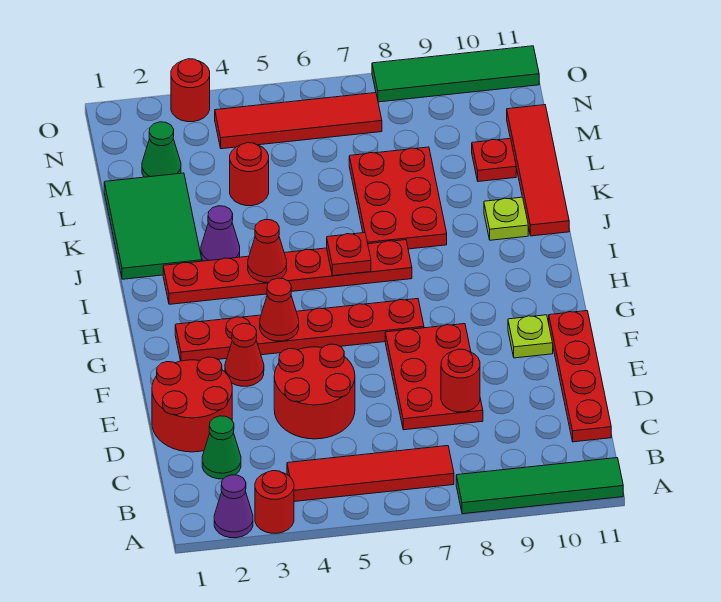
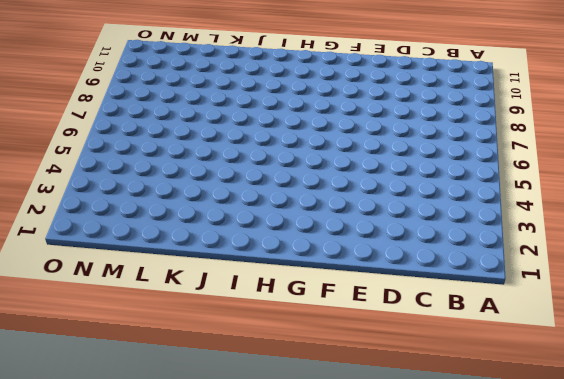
none -> purple cone A2 level 1
none -> red round brick A3 level 1
none -> green tile A8:A11 level 1

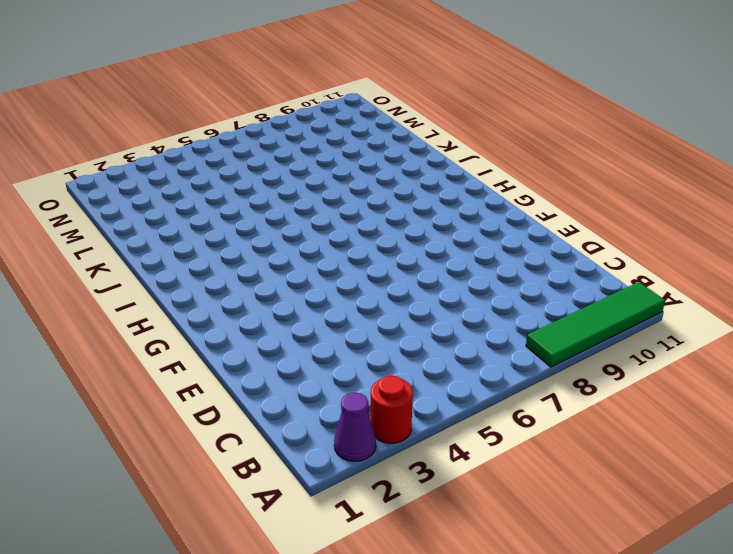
none -> red tile B4:B7 level 1
none -> green cone C2 level 1
none -> red plate C11:F11 level 1

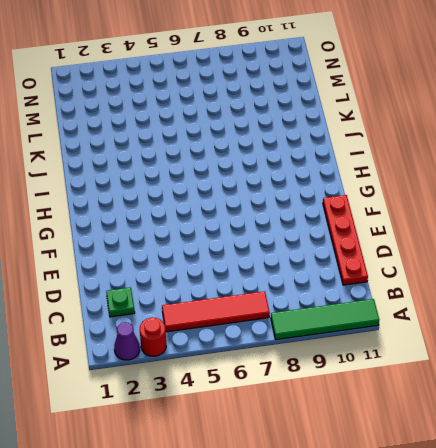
green plate C2 level 1 -> green cone C2 level 1
none -> red round brick D1:E2 level 1
none -> red round brick D4:E5 level 1
none -> red plate D7:F8 level 1

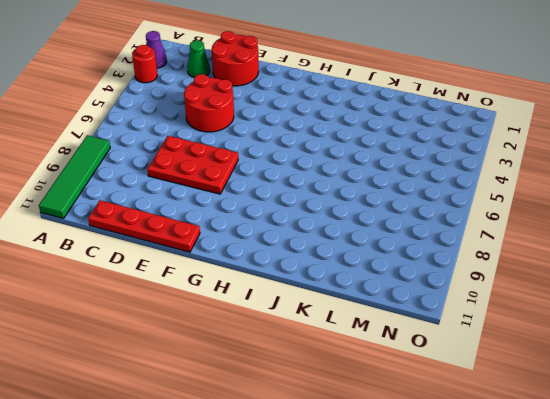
none -> red tile B4:B7 level 1
none -> red cone F3 level 1
none -> lime plate F10 level 1

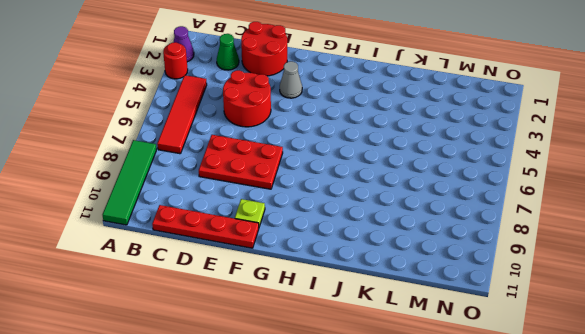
grey cone F3 level 1 -> red cone F3 level 1
none -> red plate G2:G7 level 1
none -> red plate I2:I7 level 1
none -> green tile J1:L2 level 1

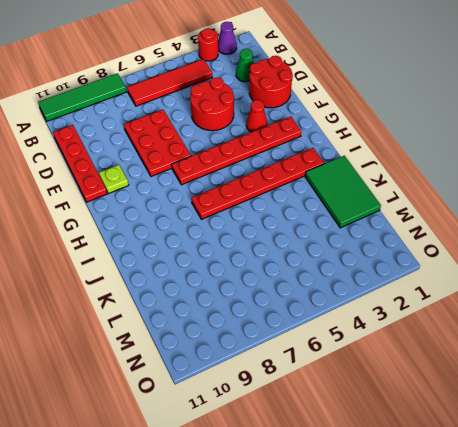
none -> purple cone J3 level 1
none -> red plate J7:L8 level 1
none -> lime plate J10 level 1

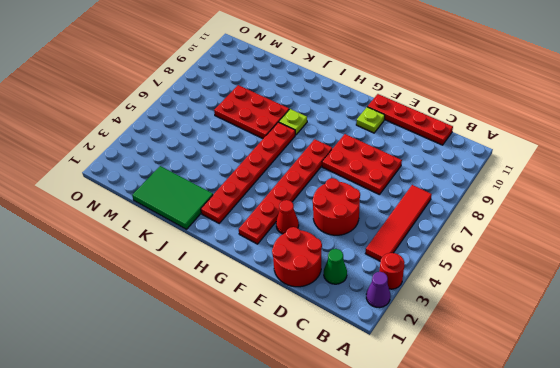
lime plate I8 level 1 -> lime plate J10 level 1
none -> green tile A8:A11 level 1
none -> purple cone J3 level 1
none -> red tile J11:M11 level 1

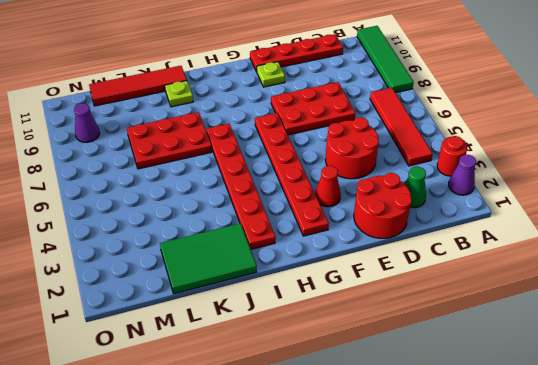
purple cone N9 level 1 -> purple cone J3 level 1
none -> red round brick L4 level 1
none -> red plate L10 level 1
none -> green cone M2 level 1

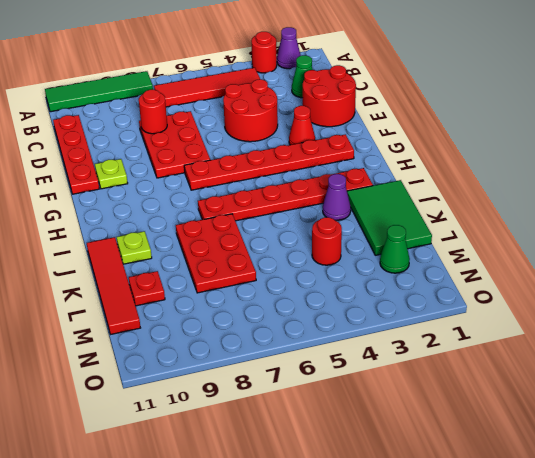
none -> red tile N4:N7 level 1
none -> red round brick O3 level 1
none -> green tile O8:O11 level 1

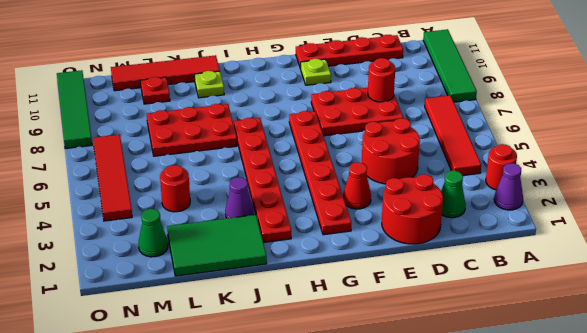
none -> red round brick O3 level 1
none -> red cone G4 level 2
none -> red cone I4 level 2

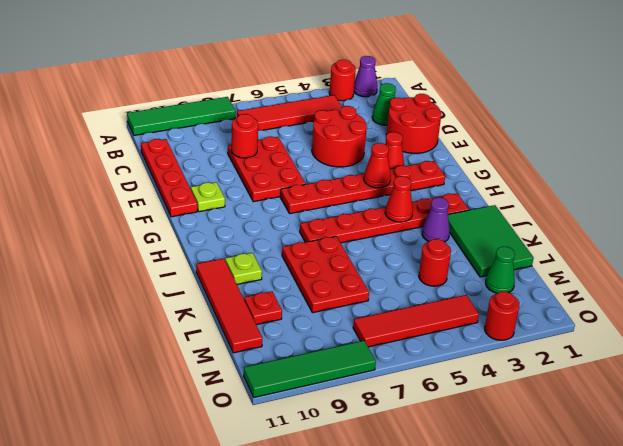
none -> red plate I6 level 2

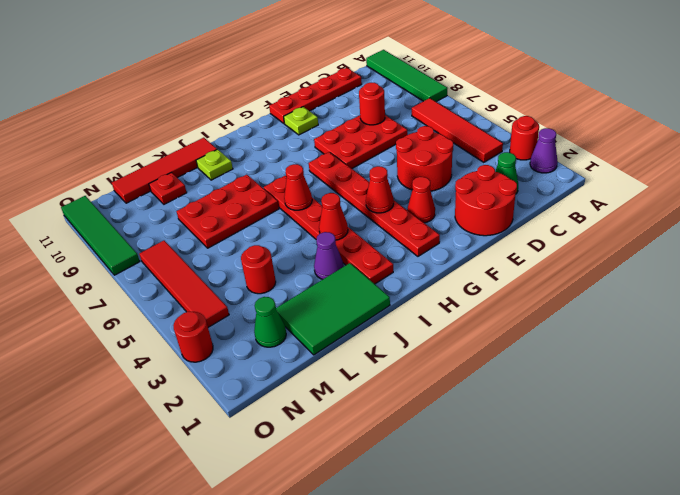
red cone I6 level 2 -> red plate I6 level 2

